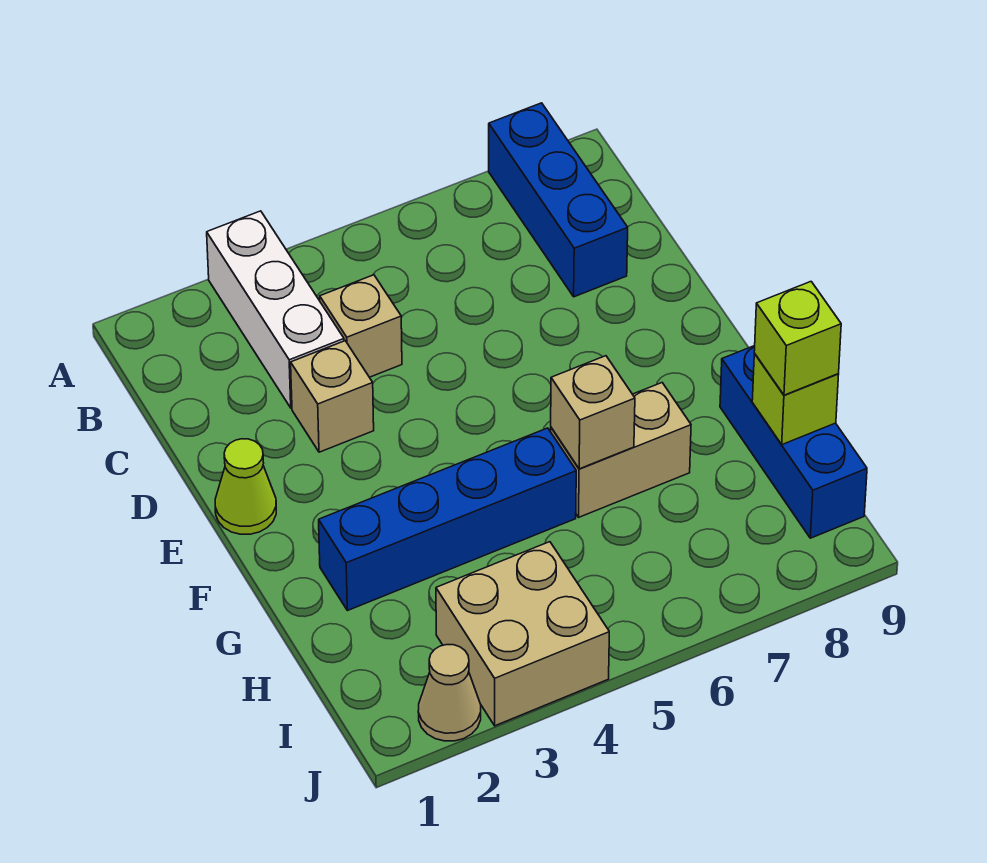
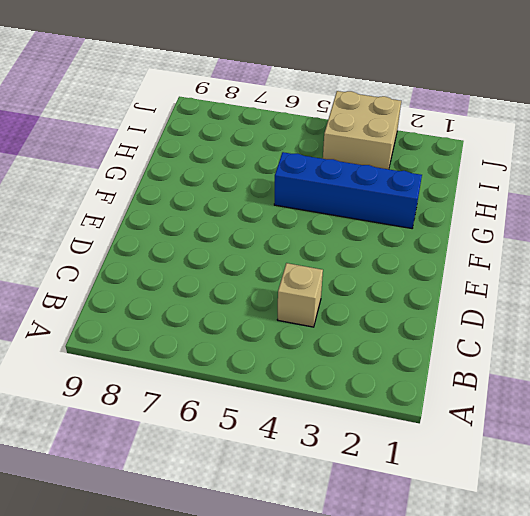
none -> white brick A3:C3 level 1
none -> blue brick A8:C8 level 1
none -> tan brick D3 level 1

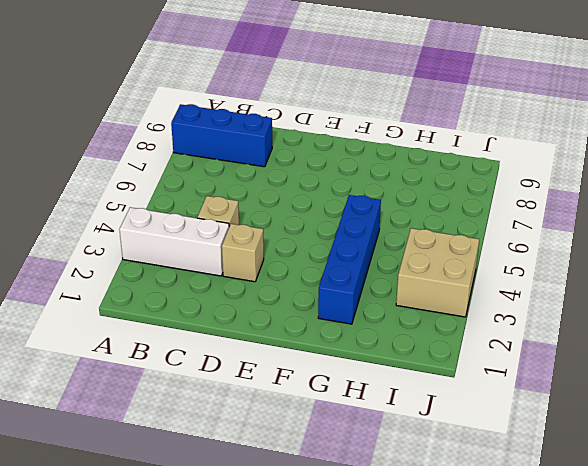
none -> lime cone E1 level 1
none -> tan brick G6:G7 level 1
none -> blue brick G9:I9 level 1

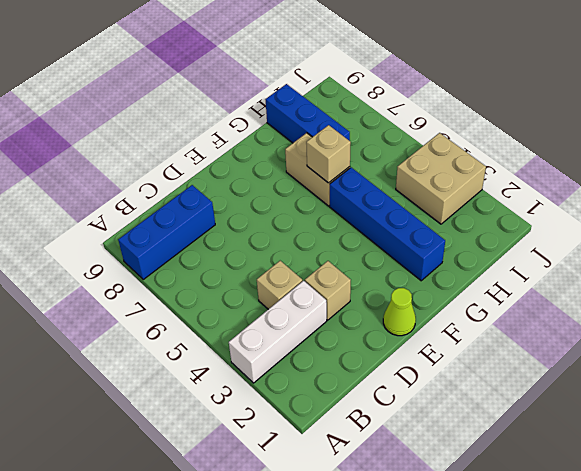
blue brick H7:H9 level 1 -> blue brick G9:I9 level 1
none -> tan cone J2 level 1
none -> lime brick H9 level 2
none -> lime brick H9 level 3

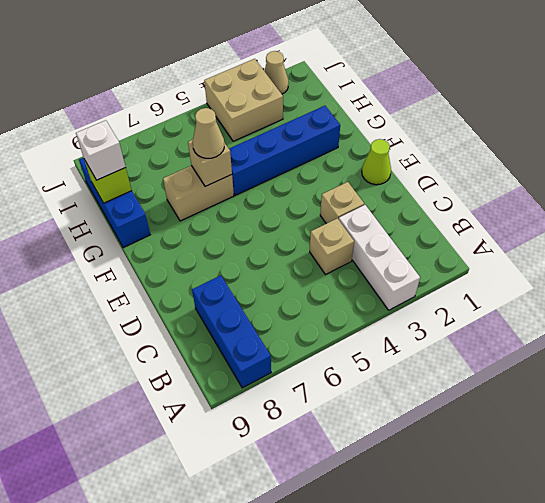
tan cone G6 level 3 -> none
white brick H9 level 3 -> lime brick H9 level 3

